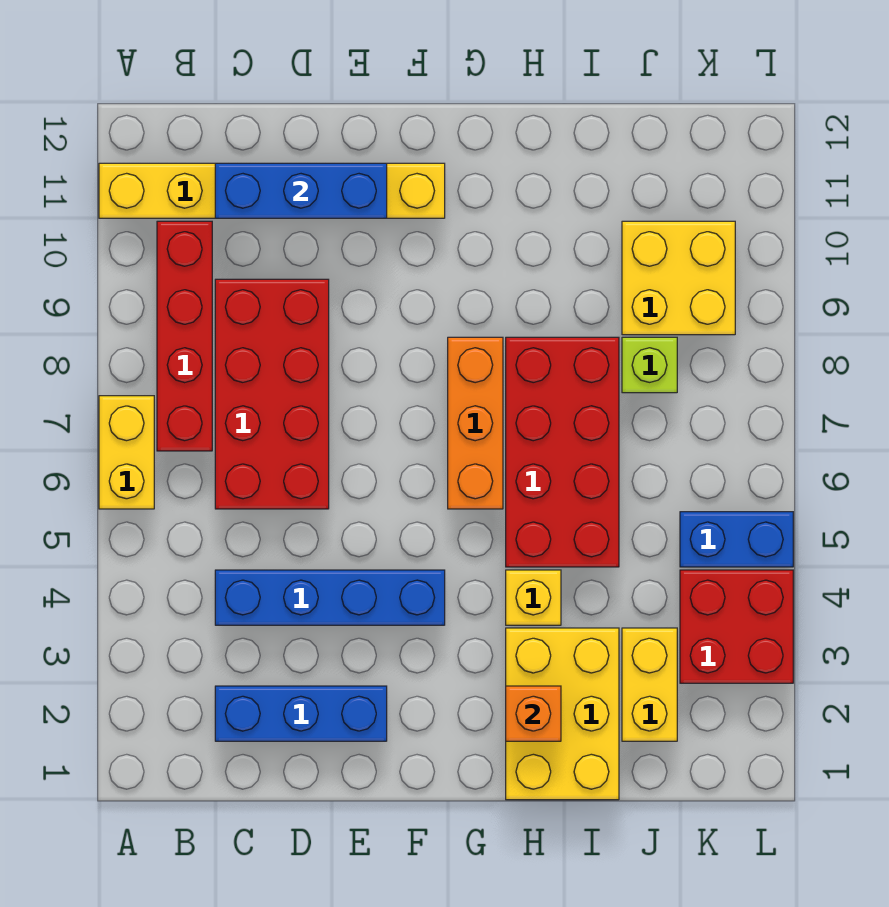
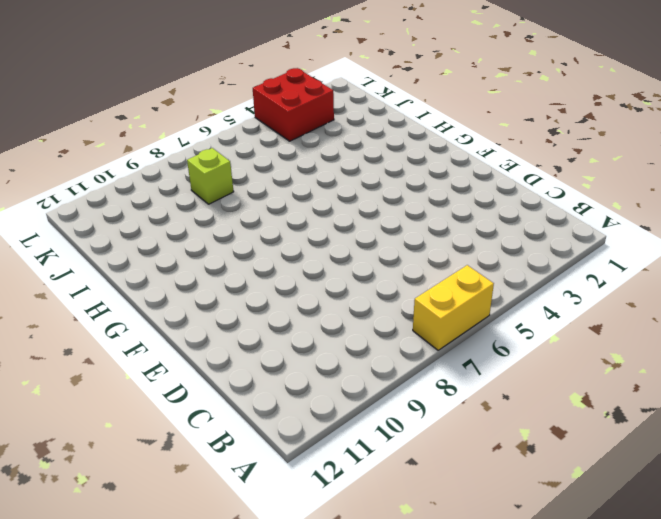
none -> yellow brick A11:F11 level 1
none -> red brick B7:B10 level 1
none -> blue brick C2:E2 level 1

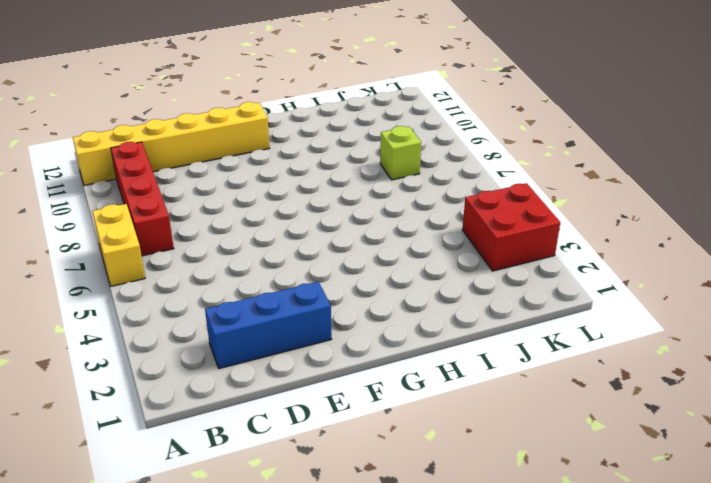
none -> blue brick C4:F4 level 1
none -> red brick C6:D9 level 1
none -> orange brick G6:G8 level 1

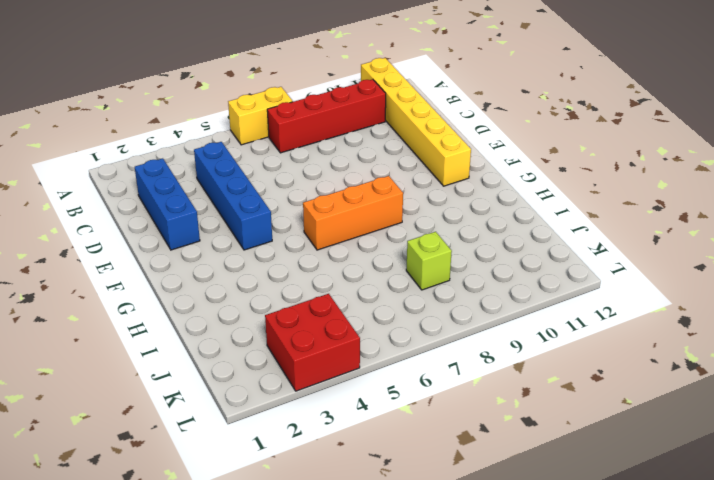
none -> red brick C6:D9 level 1
none -> yellow brick H1:I3 level 1
none -> yellow brick H4 level 1

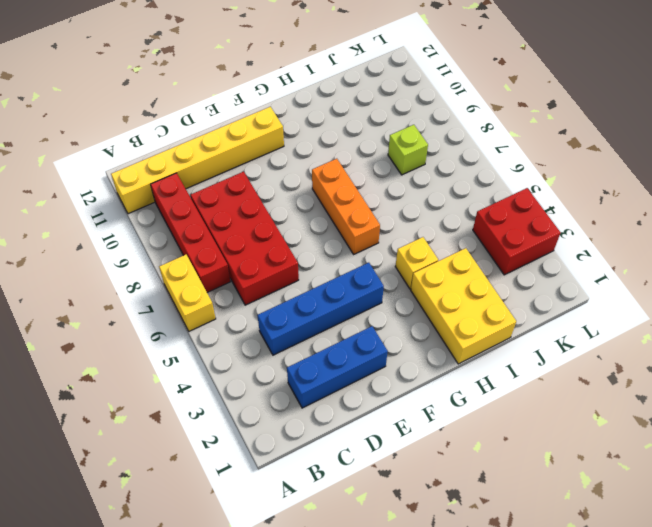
none -> red brick H5:I8 level 1
none -> yellow brick J2:J3 level 1
none -> yellow brick J9:K10 level 1

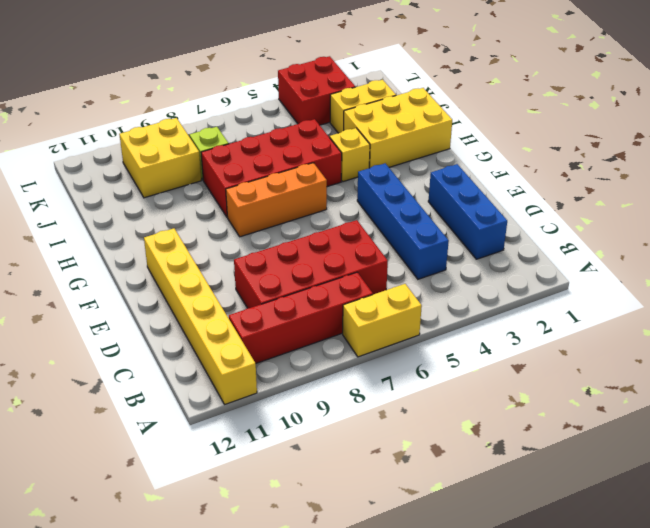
none -> blue brick K5:L5 level 1
none -> blue brick C11:E11 level 2
none -> orange brick H2 level 2

